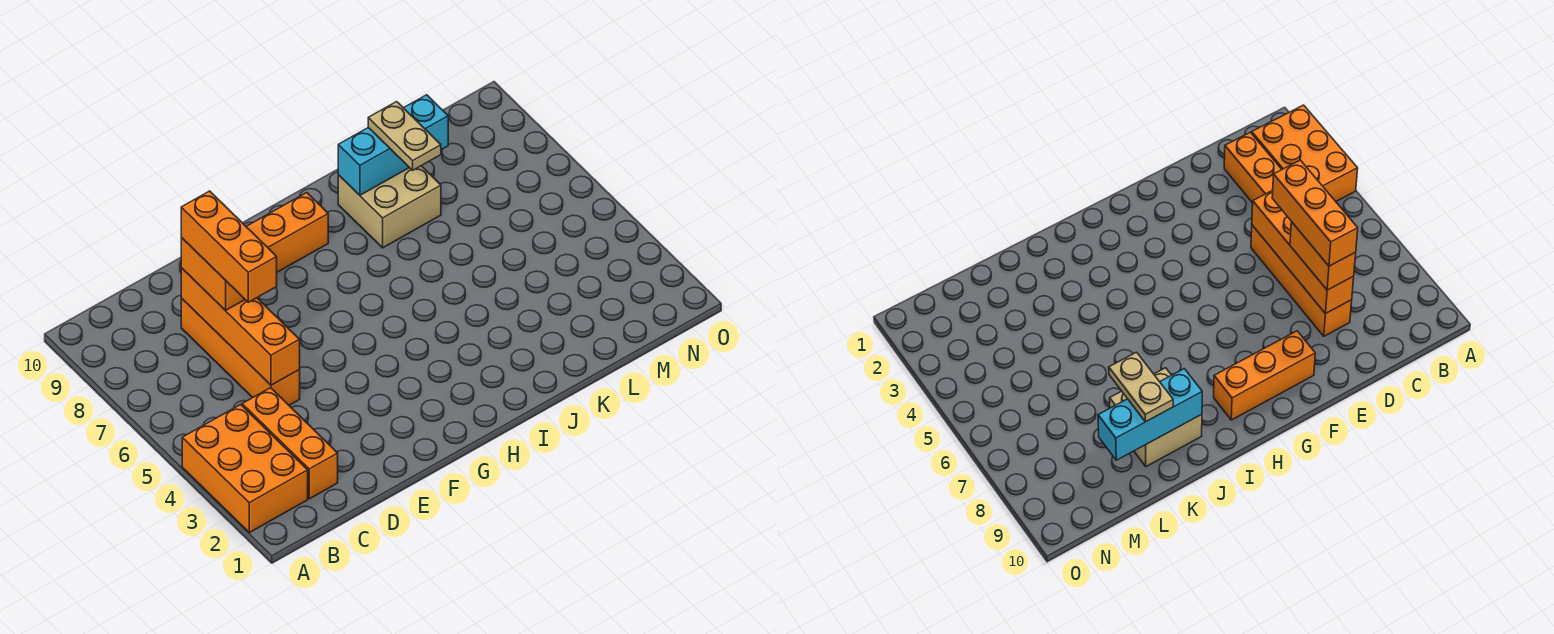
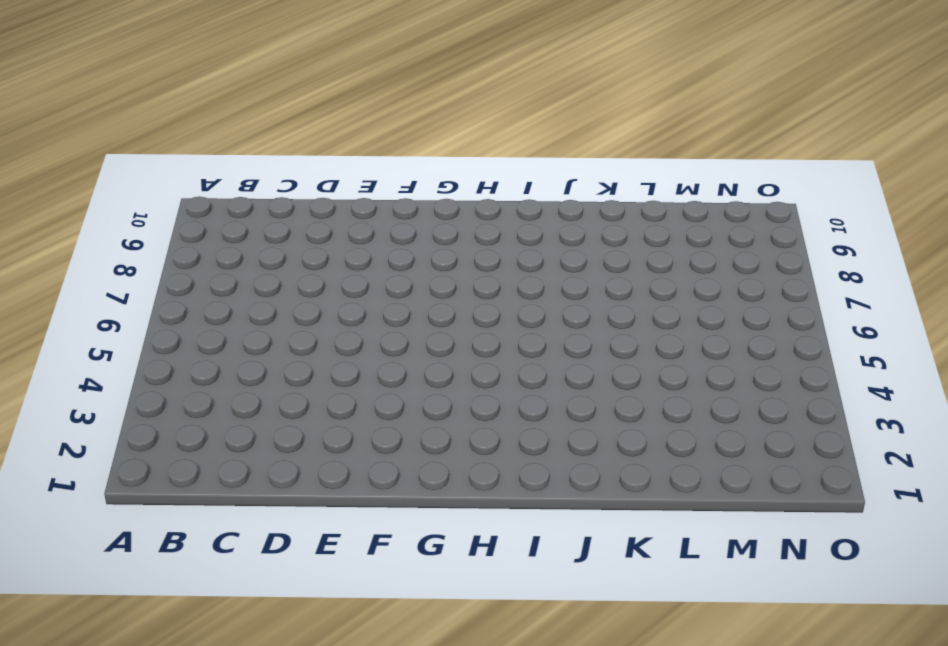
none -> orange brick A2:B4 level 1
none -> orange brick C2:C4 level 1

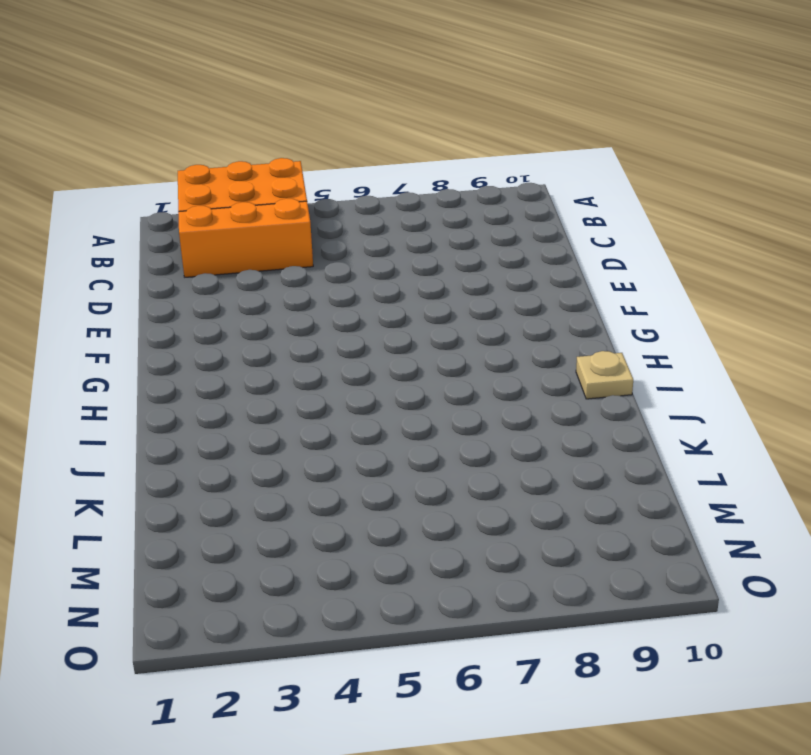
tan plate I10 level 1 -> none
none -> orange brick D5:D8 level 1
none -> orange brick F9:H9 level 1

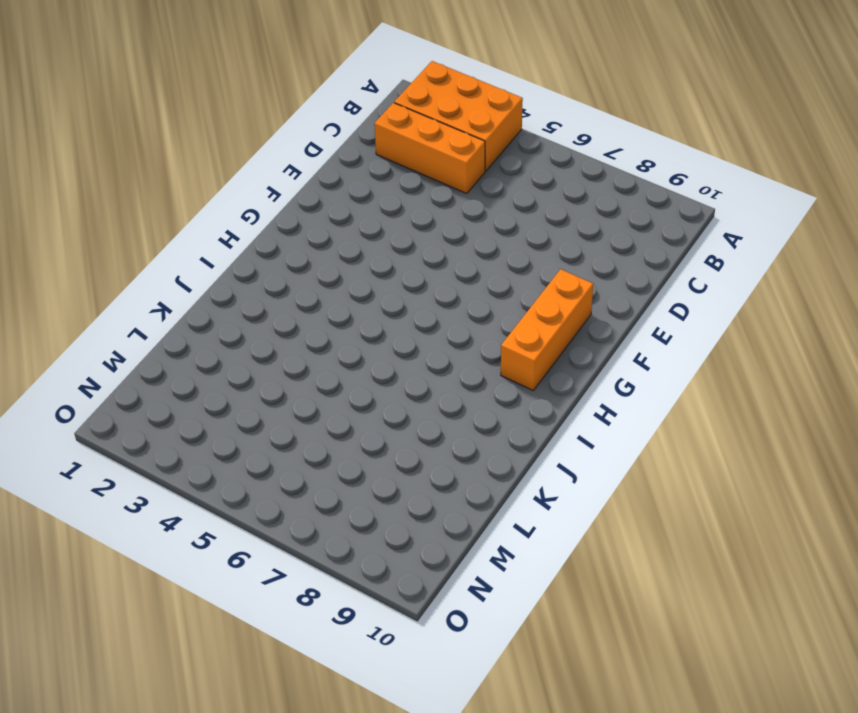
none -> orange brick D5:D8 level 1
none -> tan brick J8:K9 level 1

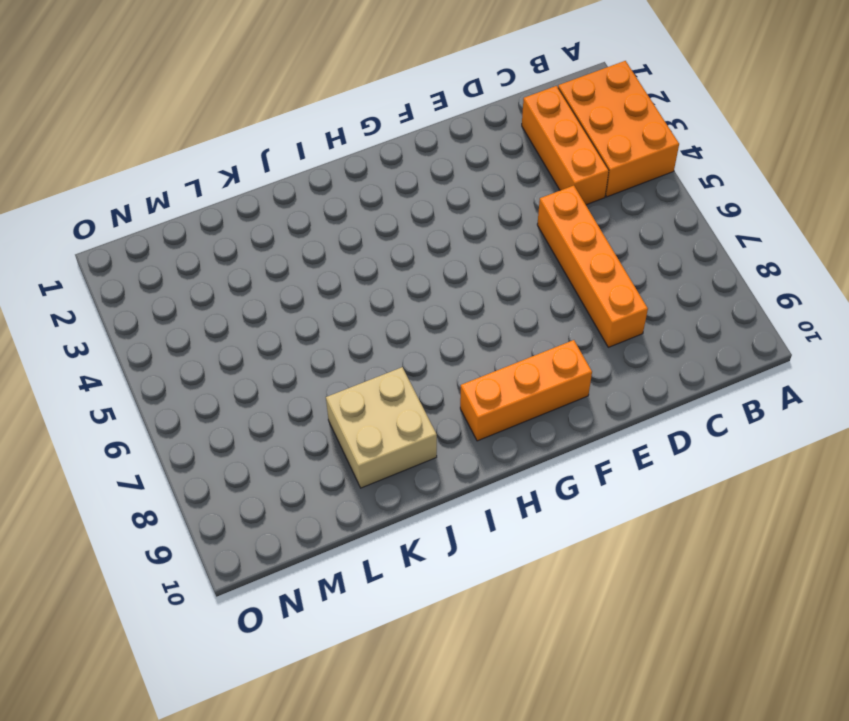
none -> orange brick D5:D8 level 2
none -> cyan brick J9:L9 level 2

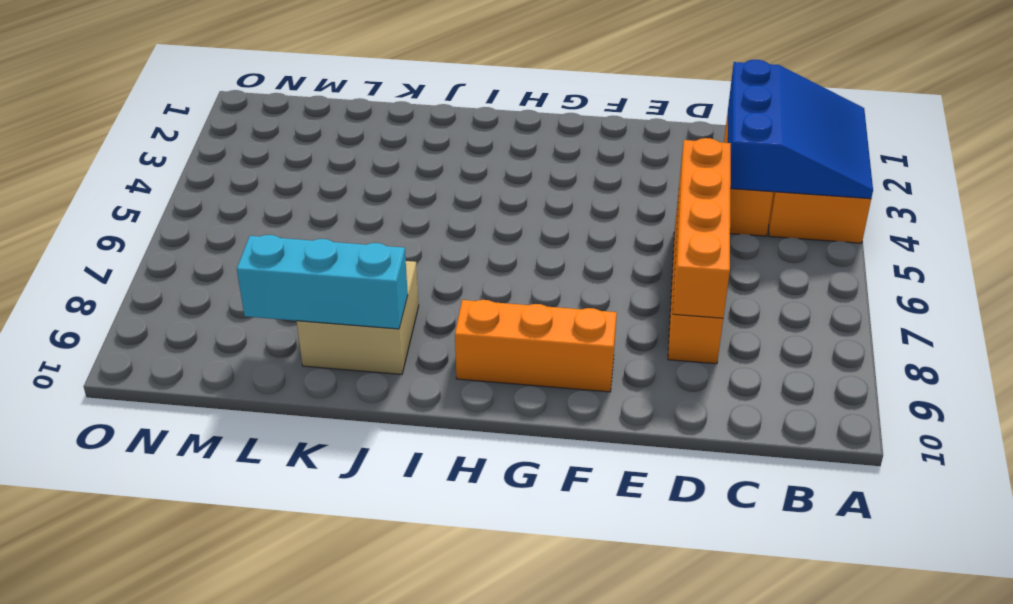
blue slope A2:C4 level 2 top C -> none
none -> orange brick D7:D8 level 3
none -> tan plate K8:K9 level 3

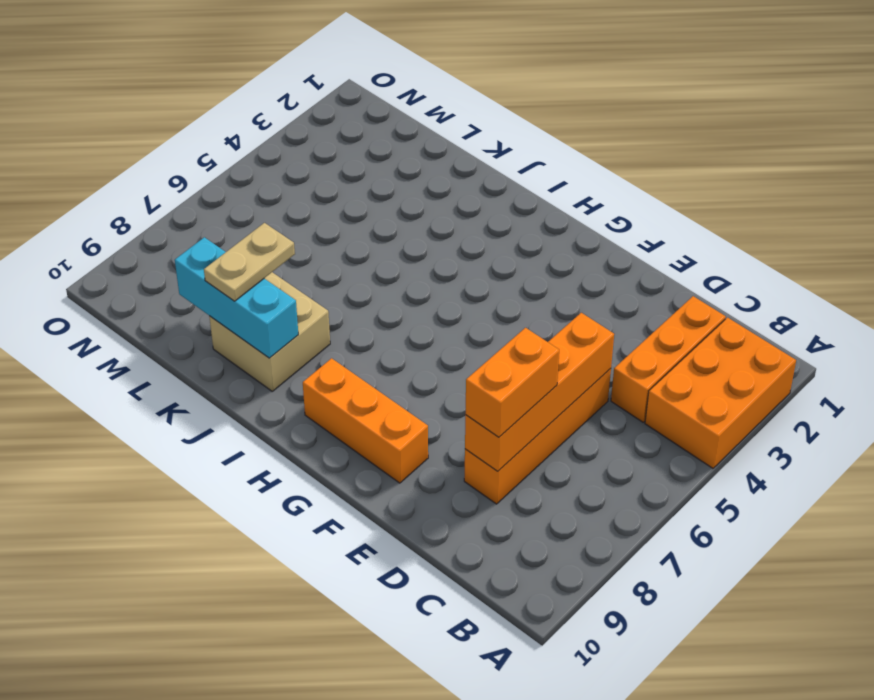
none -> orange brick D6:D8 level 4

